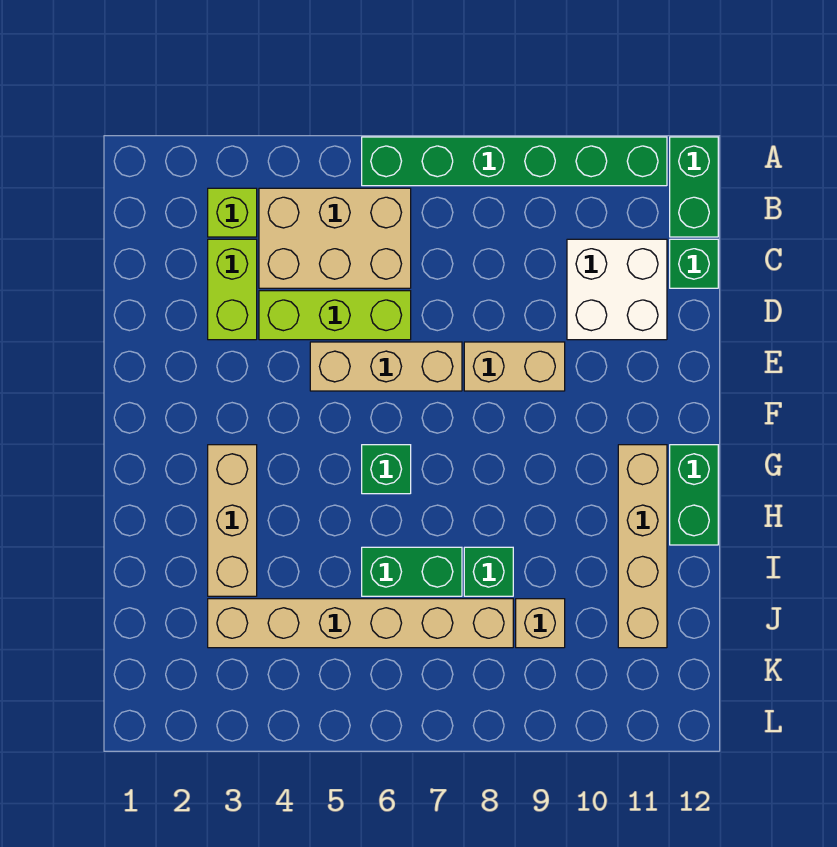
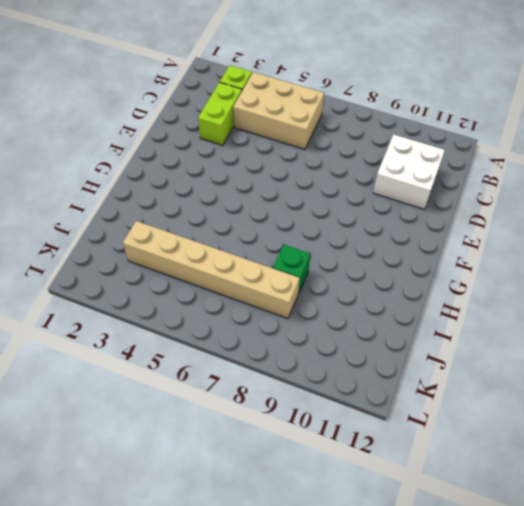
none -> green brick A6:A11 level 1
none -> green brick A12:B12 level 1
none -> green brick C12 level 1

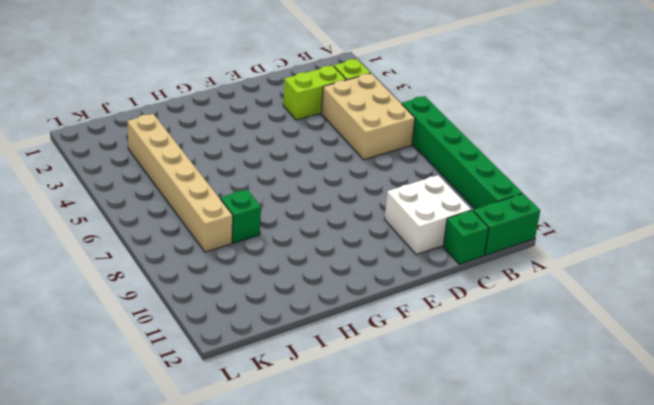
none -> lime brick D4:D6 level 1
none -> tan brick E5:E7 level 1
none -> tan brick E8:E9 level 1

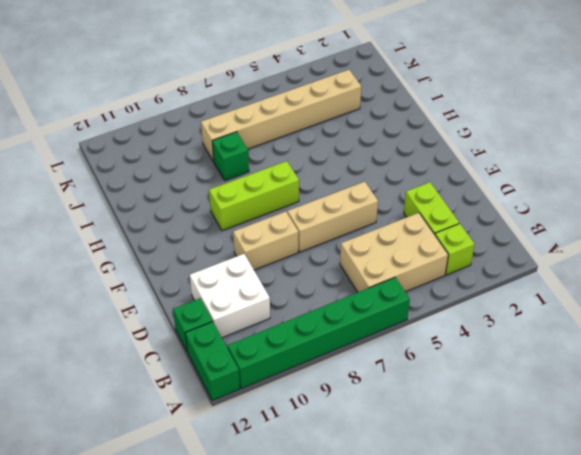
lime brick G7:G9 level 1 -> lime brick D4:D6 level 1
none -> tan brick G3:I3 level 1
none -> green brick G6 level 1
none -> tan brick G11:J11 level 1

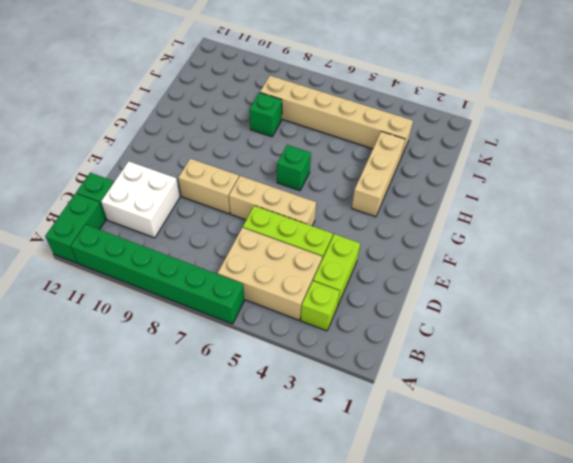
none -> tan brick G11:J11 level 1
none -> green brick G12:H12 level 1
none -> green brick I6:I7 level 1

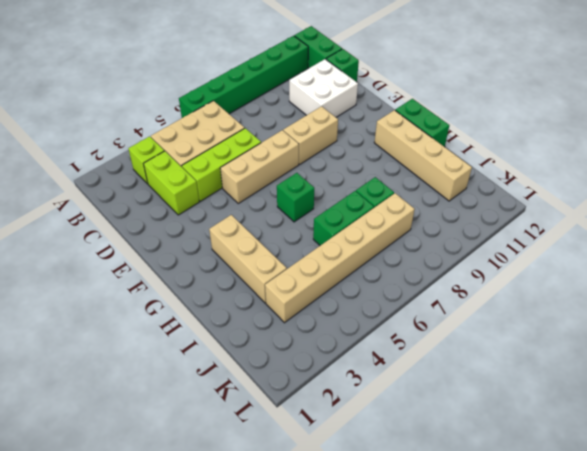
none -> tan brick J9 level 1

